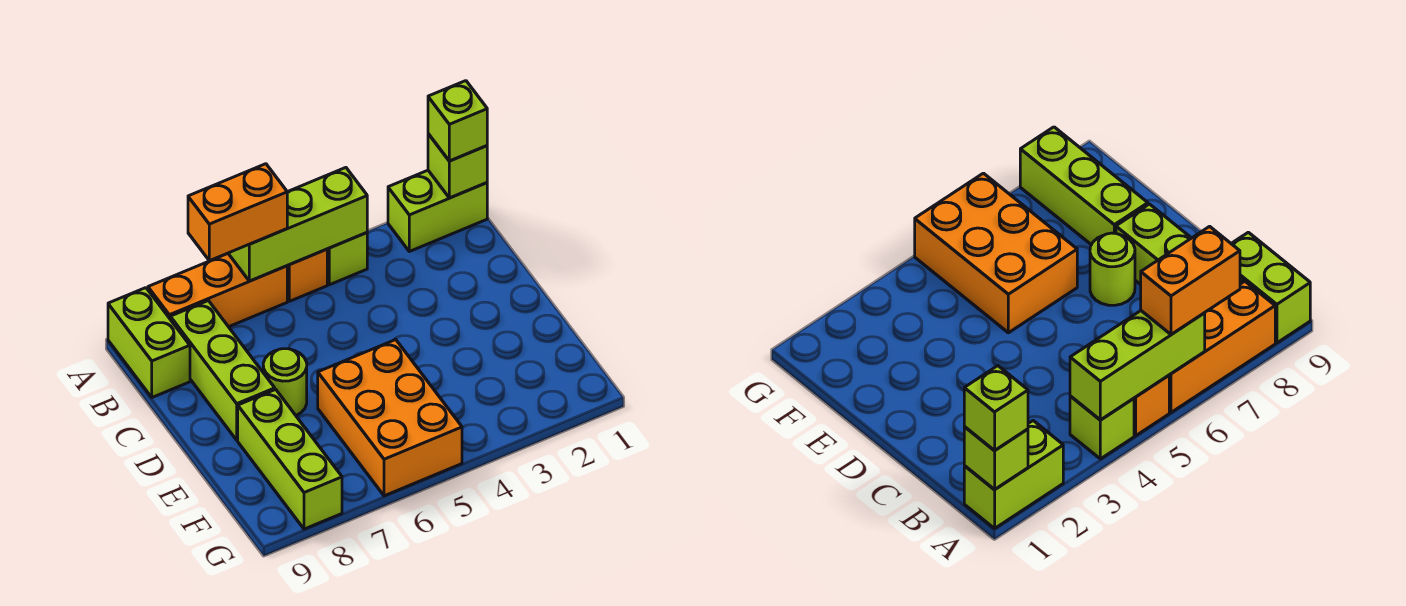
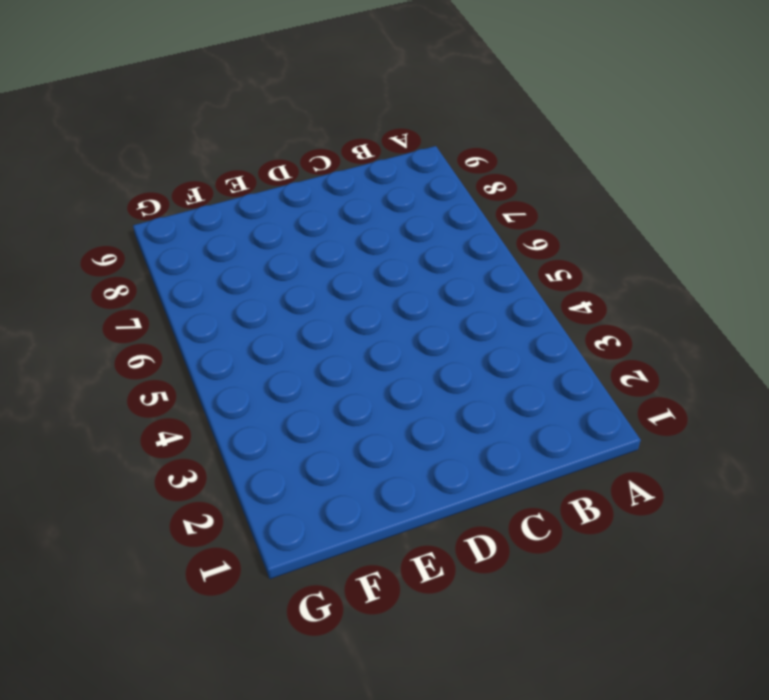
none -> lime brick A1:A2 level 1
none -> lime brick A4 level 1
none -> orange brick A5 level 1

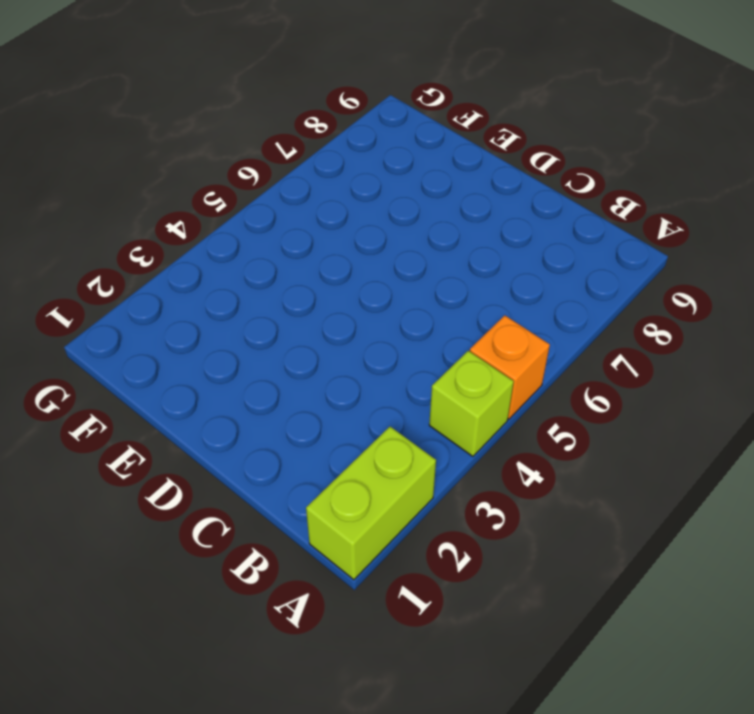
none -> orange brick A6:A8 level 1
none -> lime brick A9:B9 level 1
none -> lime brick B8:D8 level 1

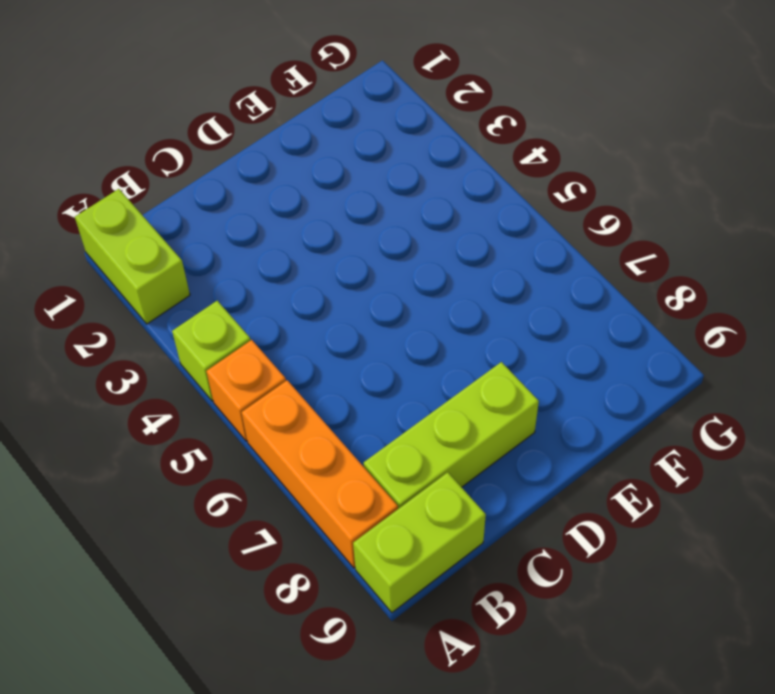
none -> lime round brick D7 level 1
none -> orange brick E5:G6 level 1
none -> lime brick E8:G8 level 1

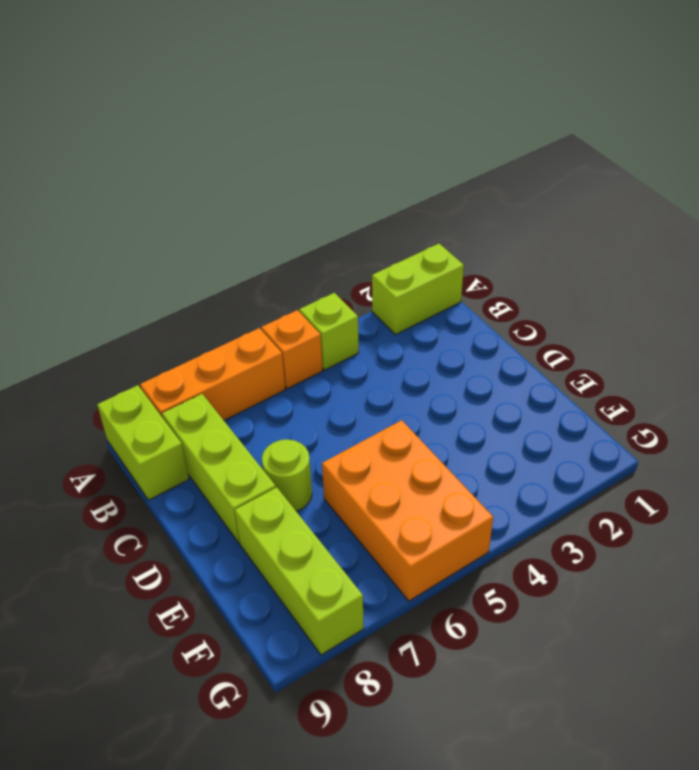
none -> lime brick A1 level 2
none -> lime brick A4:A6 level 2
none -> lime brick A1 level 3

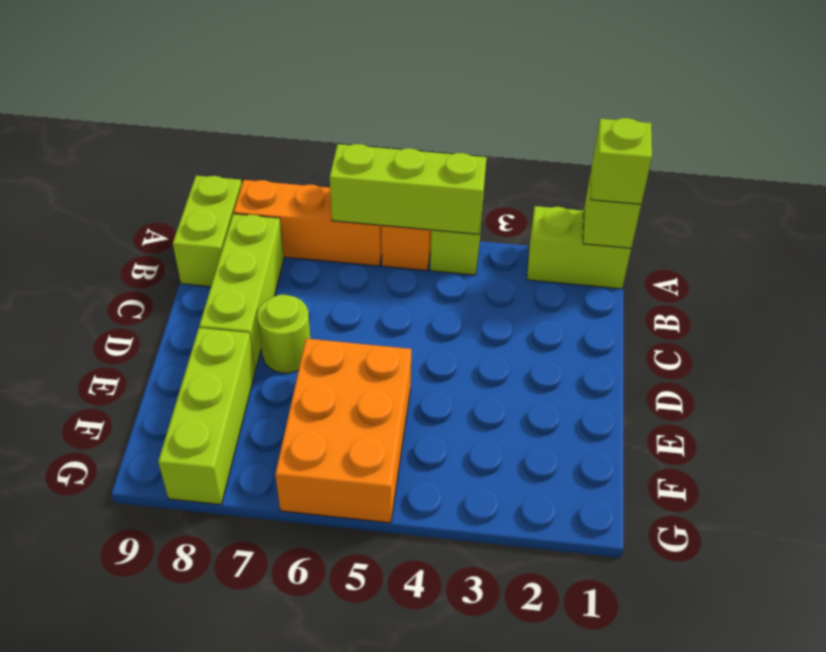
none -> orange brick A6:A7 level 3

